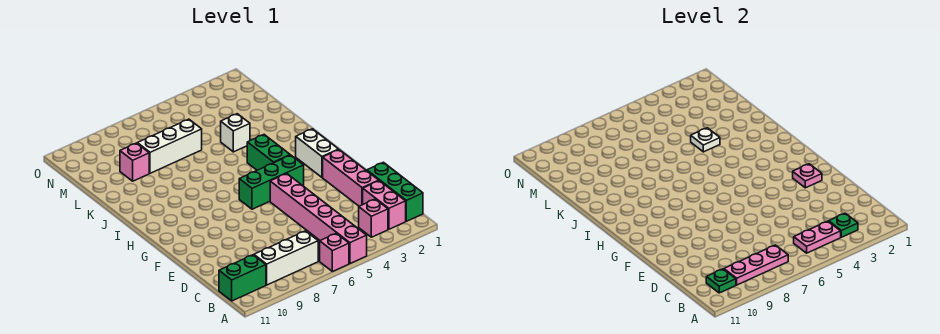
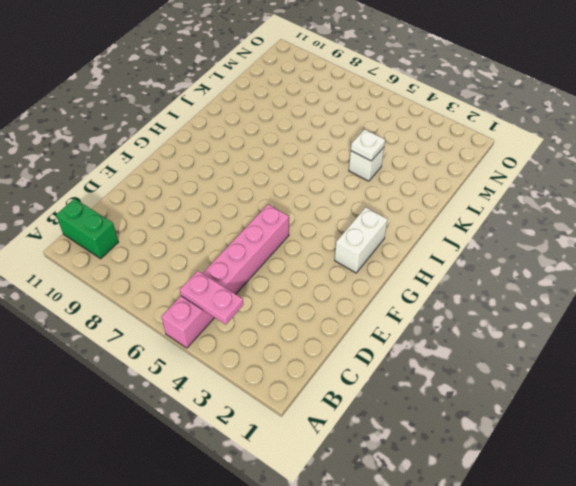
none -> pink brick A6 level 1
none -> green brick B1:D1 level 1
none -> pink brick B2:C2 level 1

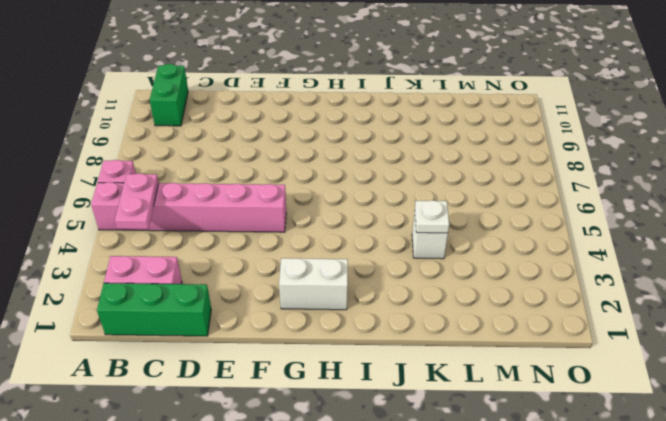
none -> pink brick B3 level 1
none -> white brick B7:B9 level 1
none -> pink brick D2:F2 level 1

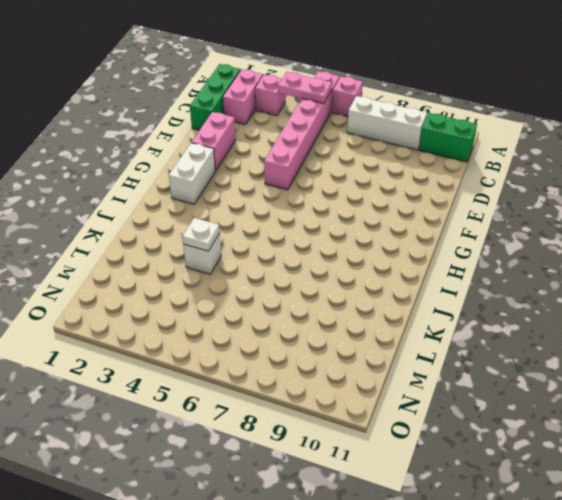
pink brick E2:F2 level 1 -> pink brick D2:F2 level 1
none -> green brick G4:G6 level 1
none -> green brick H4:I4 level 1
none -> white brick L6:L8 level 1

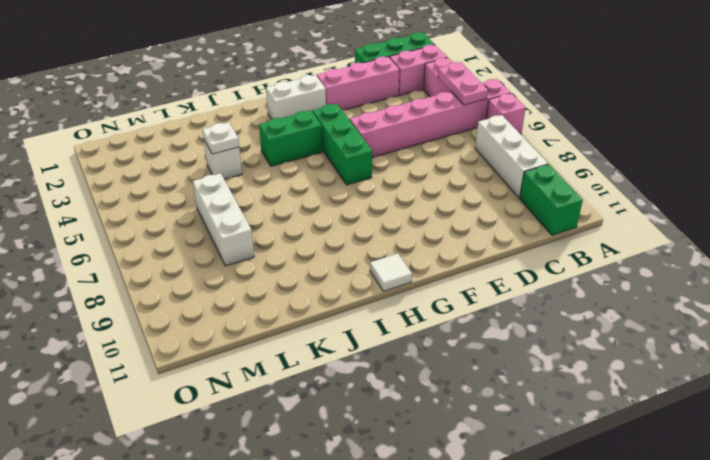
white tile H11 level 1 -> none
none -> pink brick L9 level 1
none -> green plate B3 level 2
none -> pink plate B7:B9 level 2

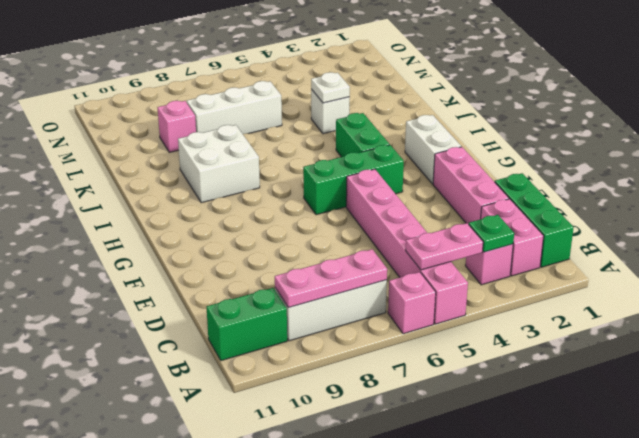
white brick I8:J9 level 1 -> none
none -> green plate B10 level 2
none -> pink plate F2 level 2

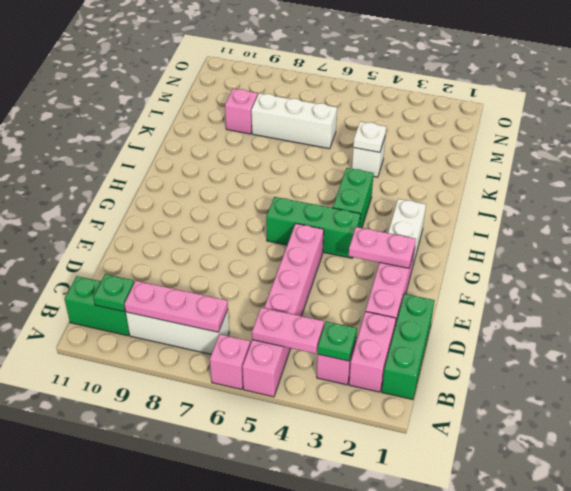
pink plate F2:F3 level 2 -> pink plate F2 level 2

